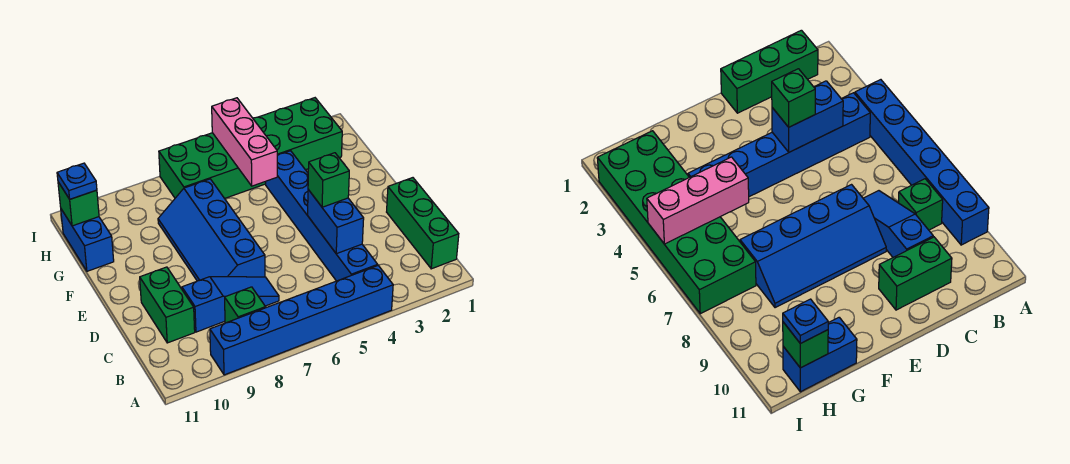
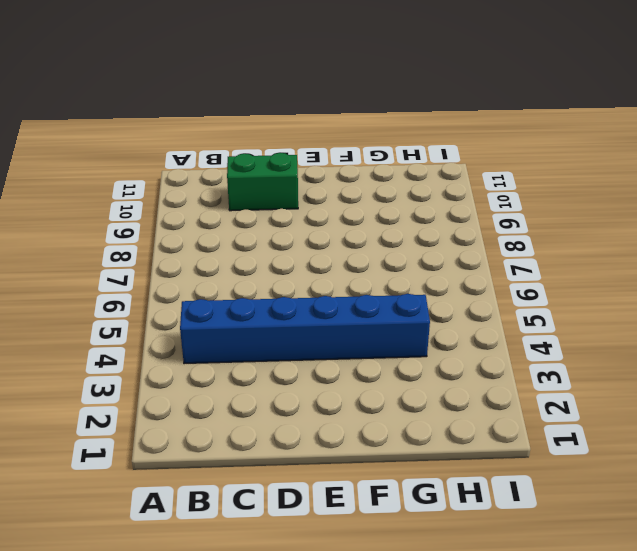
none -> blue brick A4:A9 level 1
none -> green brick B1:D1 level 1
none -> green brick B8 level 1

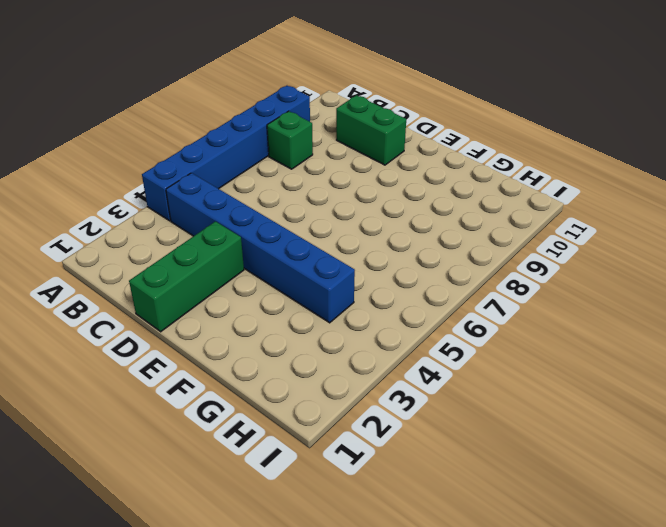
green brick D1:D3 level 1 -> green brick B1:D1 level 1
none -> blue slope C7:C9 level 1 top 9
none -> blue slope D7:G8 level 1 top 7
none -> blue brick G11:H11 level 1

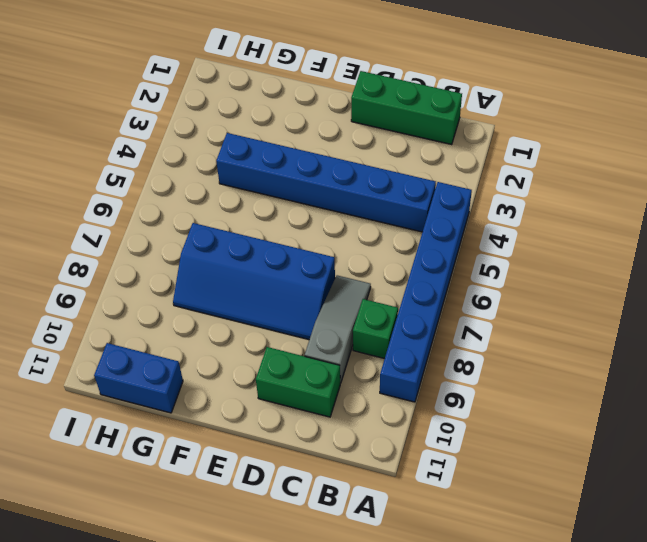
grey slope C7:C9 level 1 top 9 -> blue slope C7:C9 level 1 top 9
none -> green brick H2:I7 level 1
none -> blue brick C4:D4 level 2
none -> pink brick G5:I5 level 2

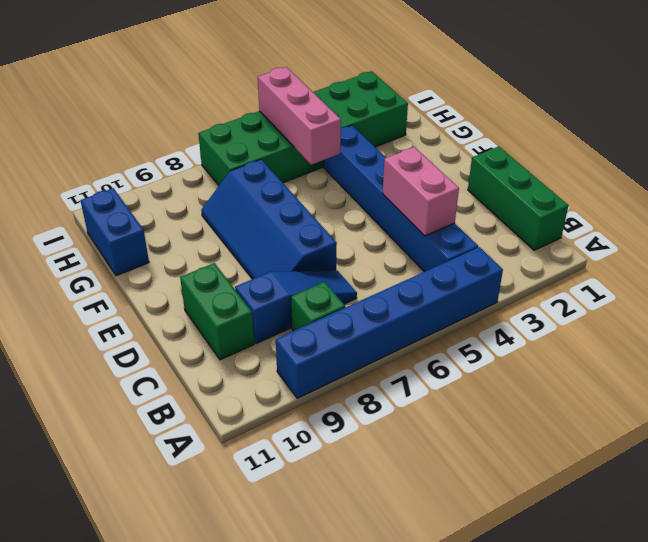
pink brick C4:D4 level 2 -> blue brick C4:D4 level 2
none -> green brick H11 level 2
none -> green brick D4 level 3
none -> blue plate H11 level 3

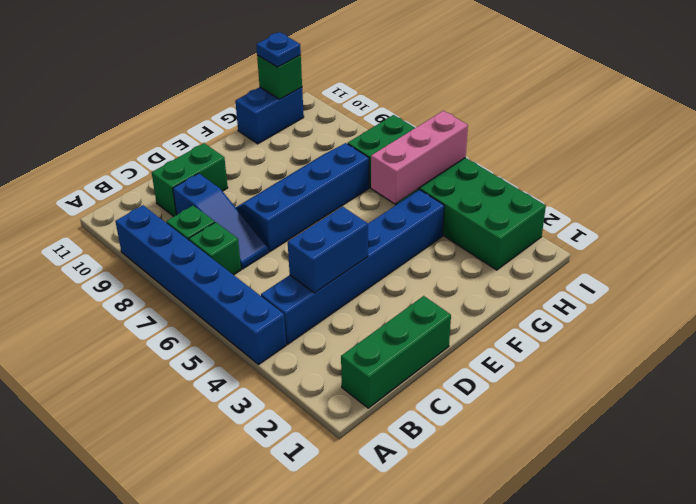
green brick B7 level 1 -> green brick D4 level 3

